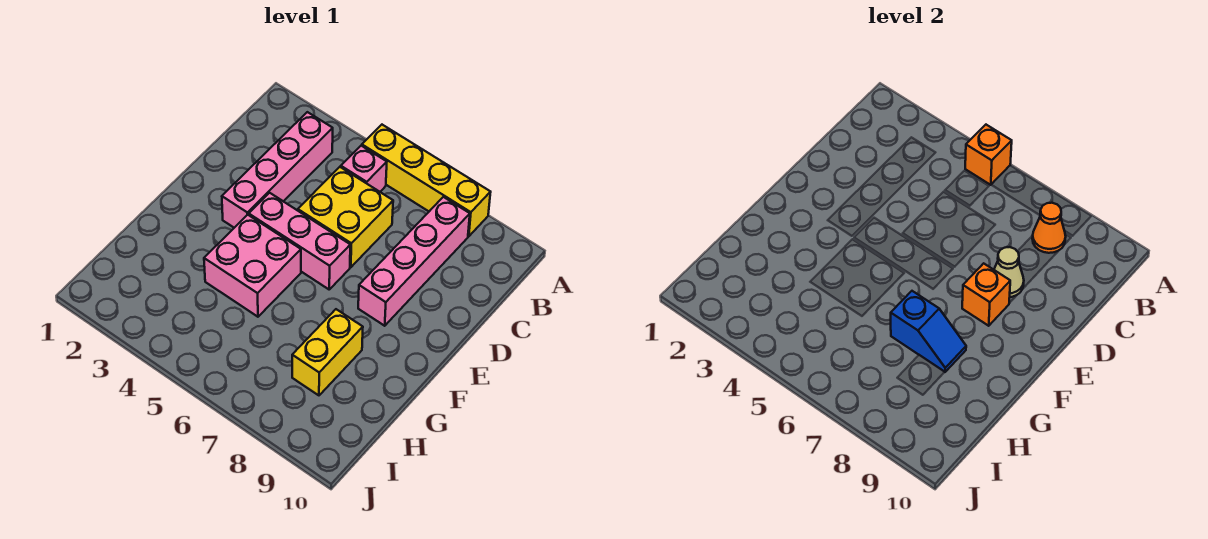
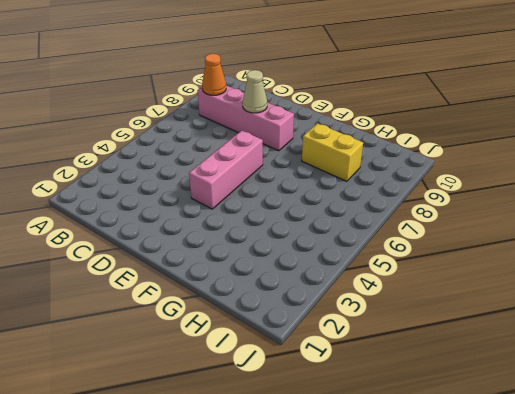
none -> yellow brick A5:A8 level 1
none -> pink brick B3:E3 level 1
none -> pink brick B5 level 1

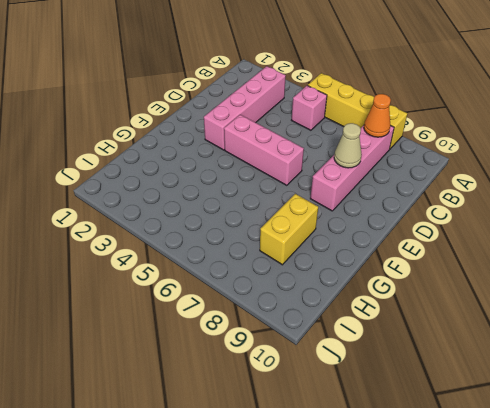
none -> yellow brick C5:D6 level 1
none -> pink brick F4:G5 level 1
none -> orange brick A5 level 2

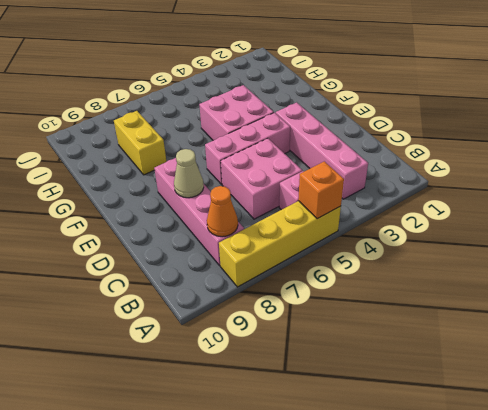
pink brick C5:D6 level 1 -> yellow brick C5:D6 level 1
none -> orange brick E8 level 2
none -> blue slope G7:G8 level 2 top 7

